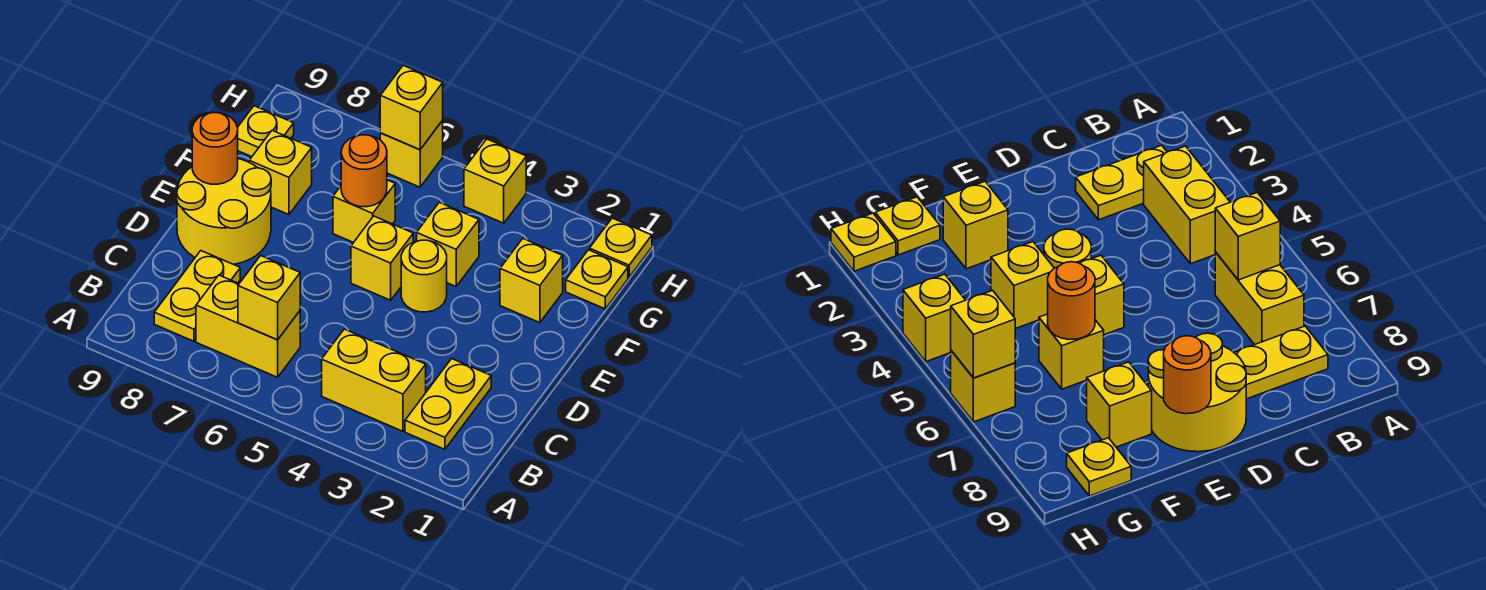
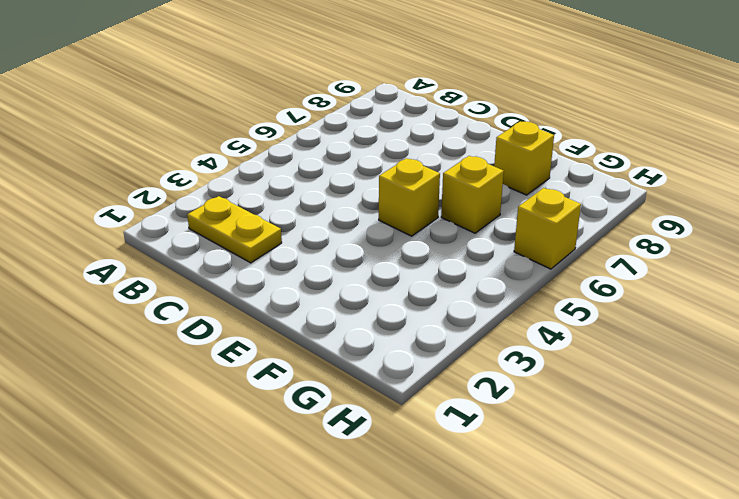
none -> yellow brick B3:B4 level 1
none -> yellow brick B6:B7 level 1
none -> yellow plate B8:C8 level 1

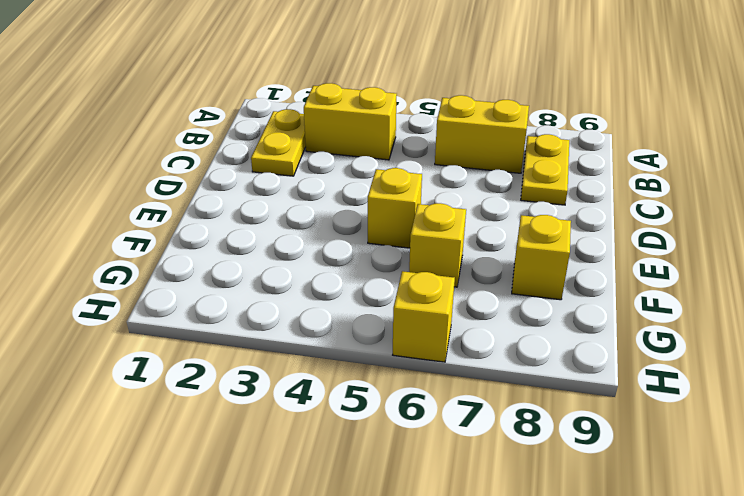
none -> yellow round brick D8:E9 level 1
none -> yellow round brick E4 level 1
none -> yellow brick F2 level 1

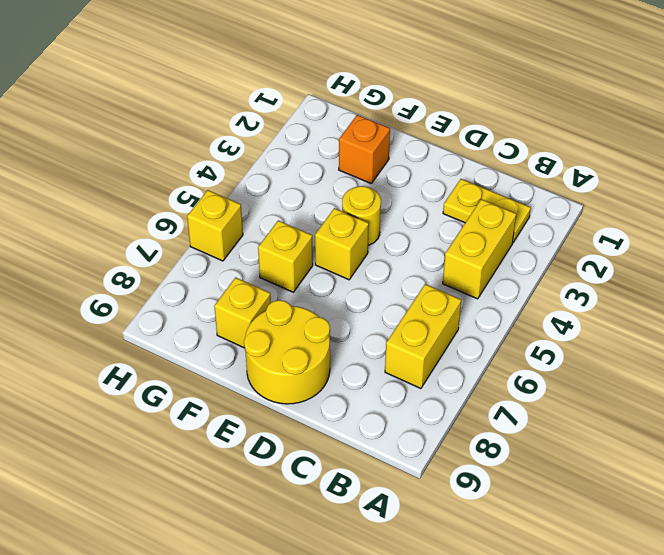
orange brick F2 level 1 -> yellow brick F2 level 1
none -> yellow plate B8:C8 level 1
none -> yellow brick F4 level 1
none -> yellow plate G1 level 1

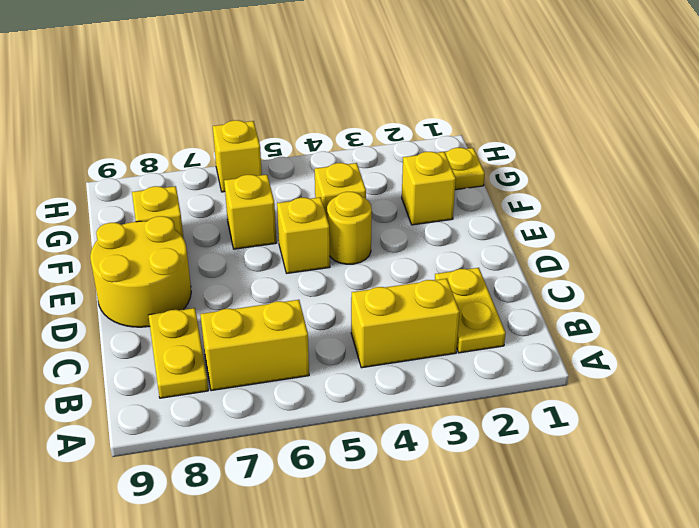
none -> yellow plate G9 level 1
none -> yellow plate H1 level 1
none -> yellow brick H4 level 1

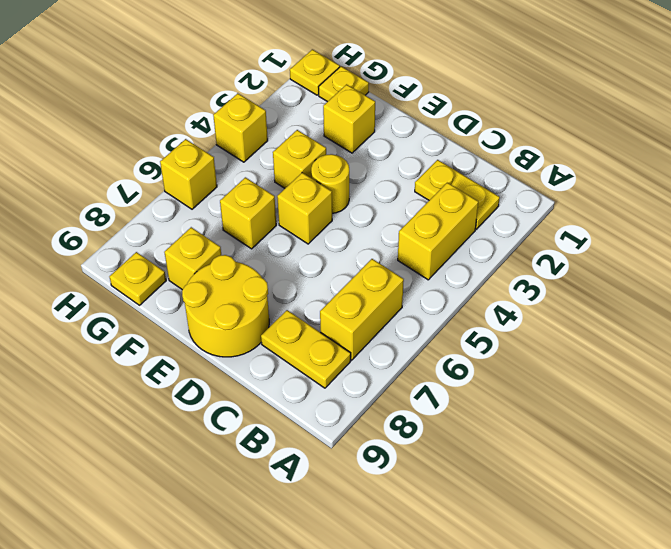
none -> yellow brick B6 level 2
none -> orange round brick E9 level 2
none -> orange round brick F6 level 2

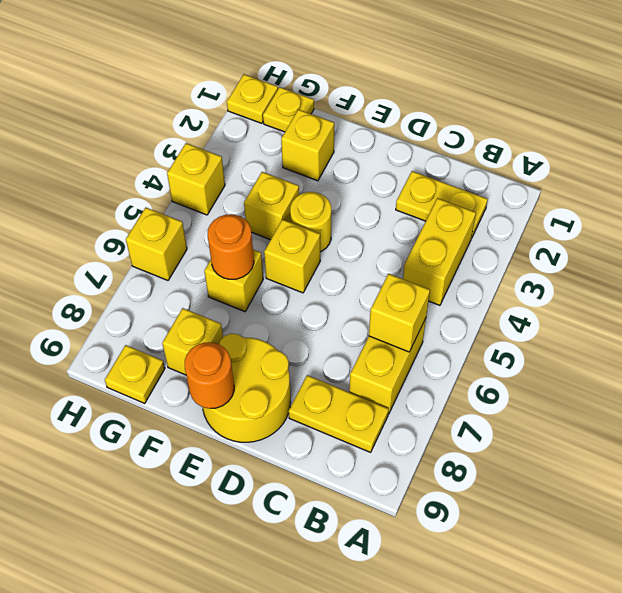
none -> yellow brick H6 level 2

